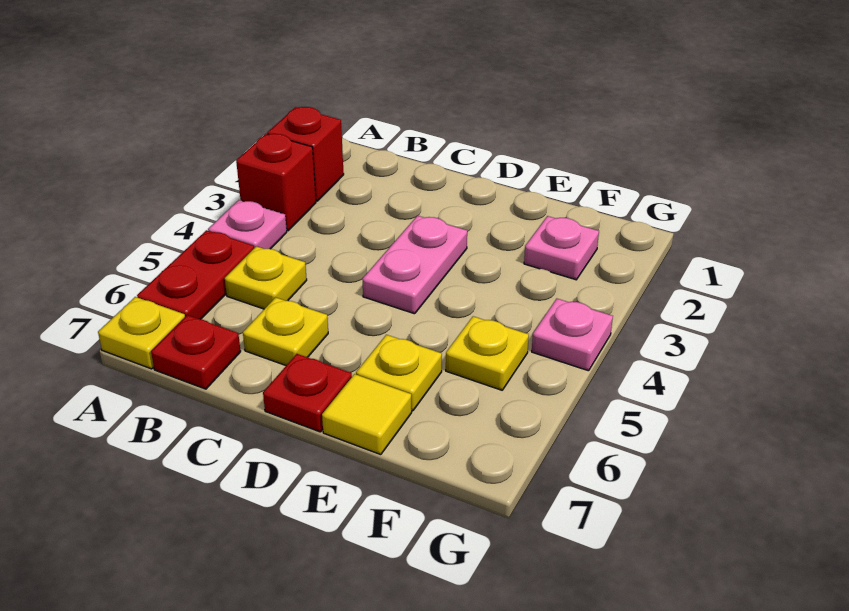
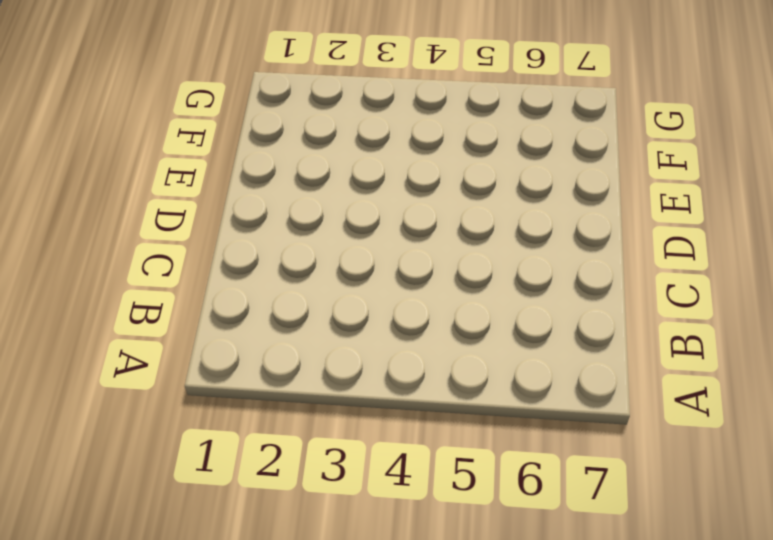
none -> red brick A2 level 1
none -> red brick A3 level 1
none -> pink plate A4 level 1

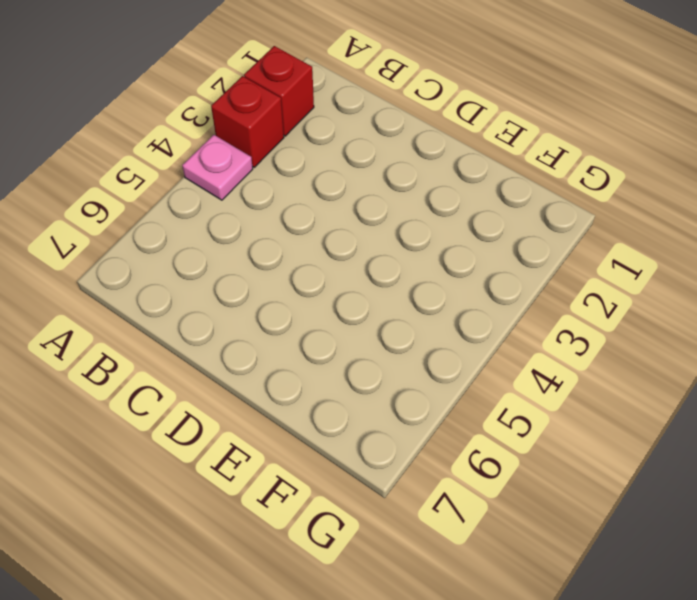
none -> red plate A5:A6 level 1
none -> yellow plate A7 level 1
none -> yellow plate B5 level 1

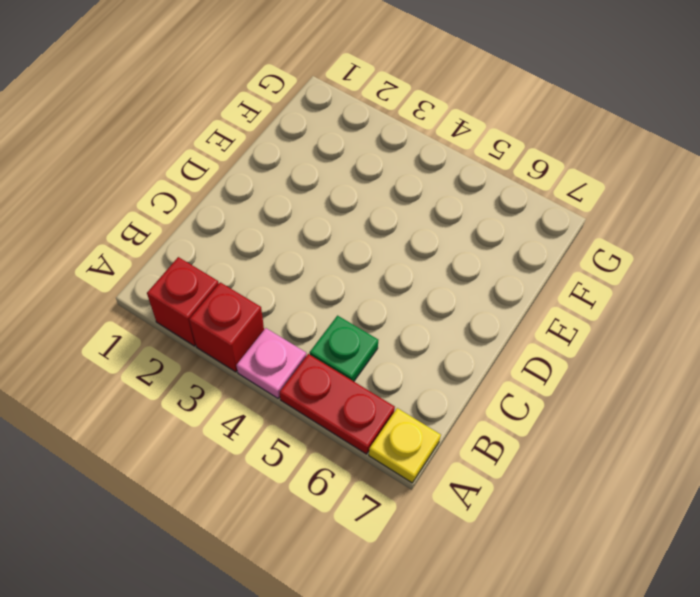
green plate B5 level 1 -> yellow plate B5 level 1
none -> red plate B7 level 1
none -> yellow plate C6 level 1
none -> pink plate D3:D4 level 1

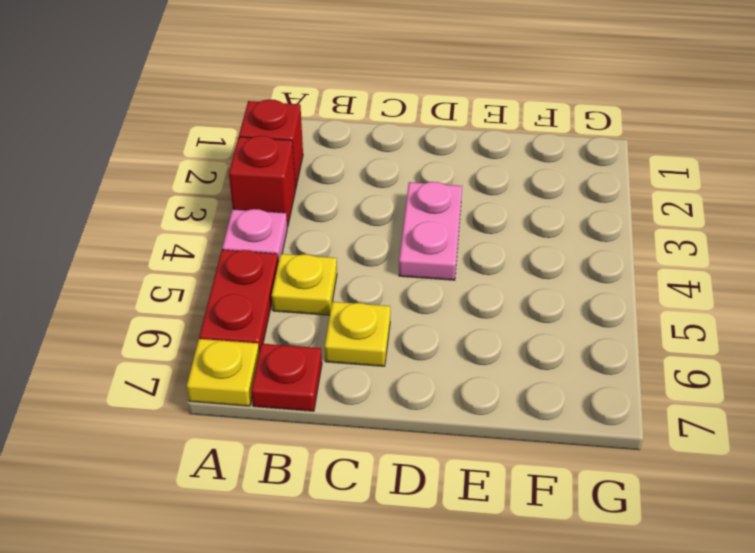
none -> red plate D7 level 1
none -> yellow plate E6 level 1
none -> yellow tile E7 level 1

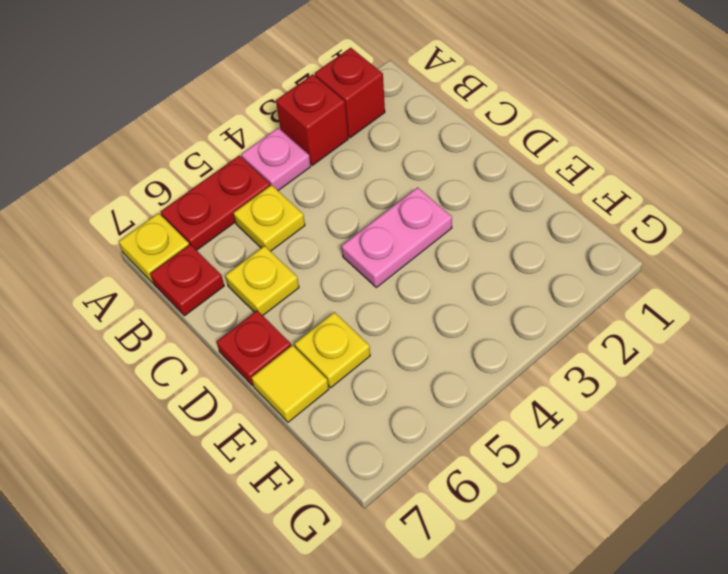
none -> pink plate F2 level 1
none -> yellow plate F5 level 1
none -> pink plate G4 level 1

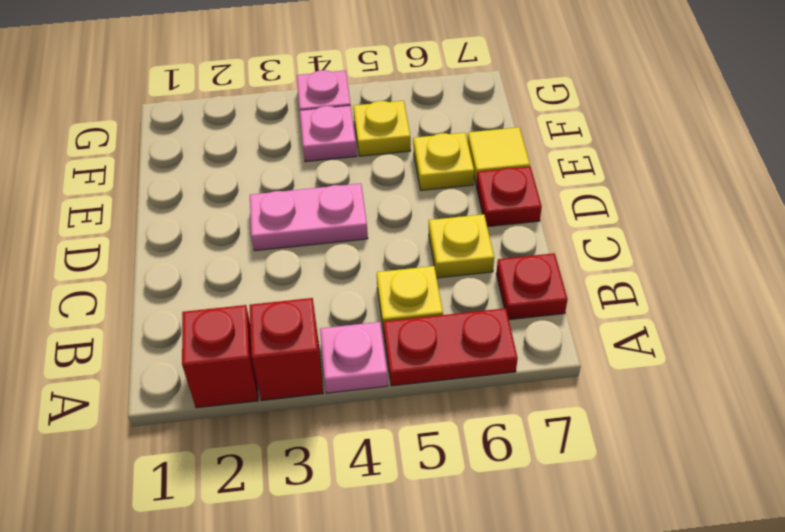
pink plate F4 level 1 -> pink plate F2 level 1
none -> yellow plate A7 level 1

